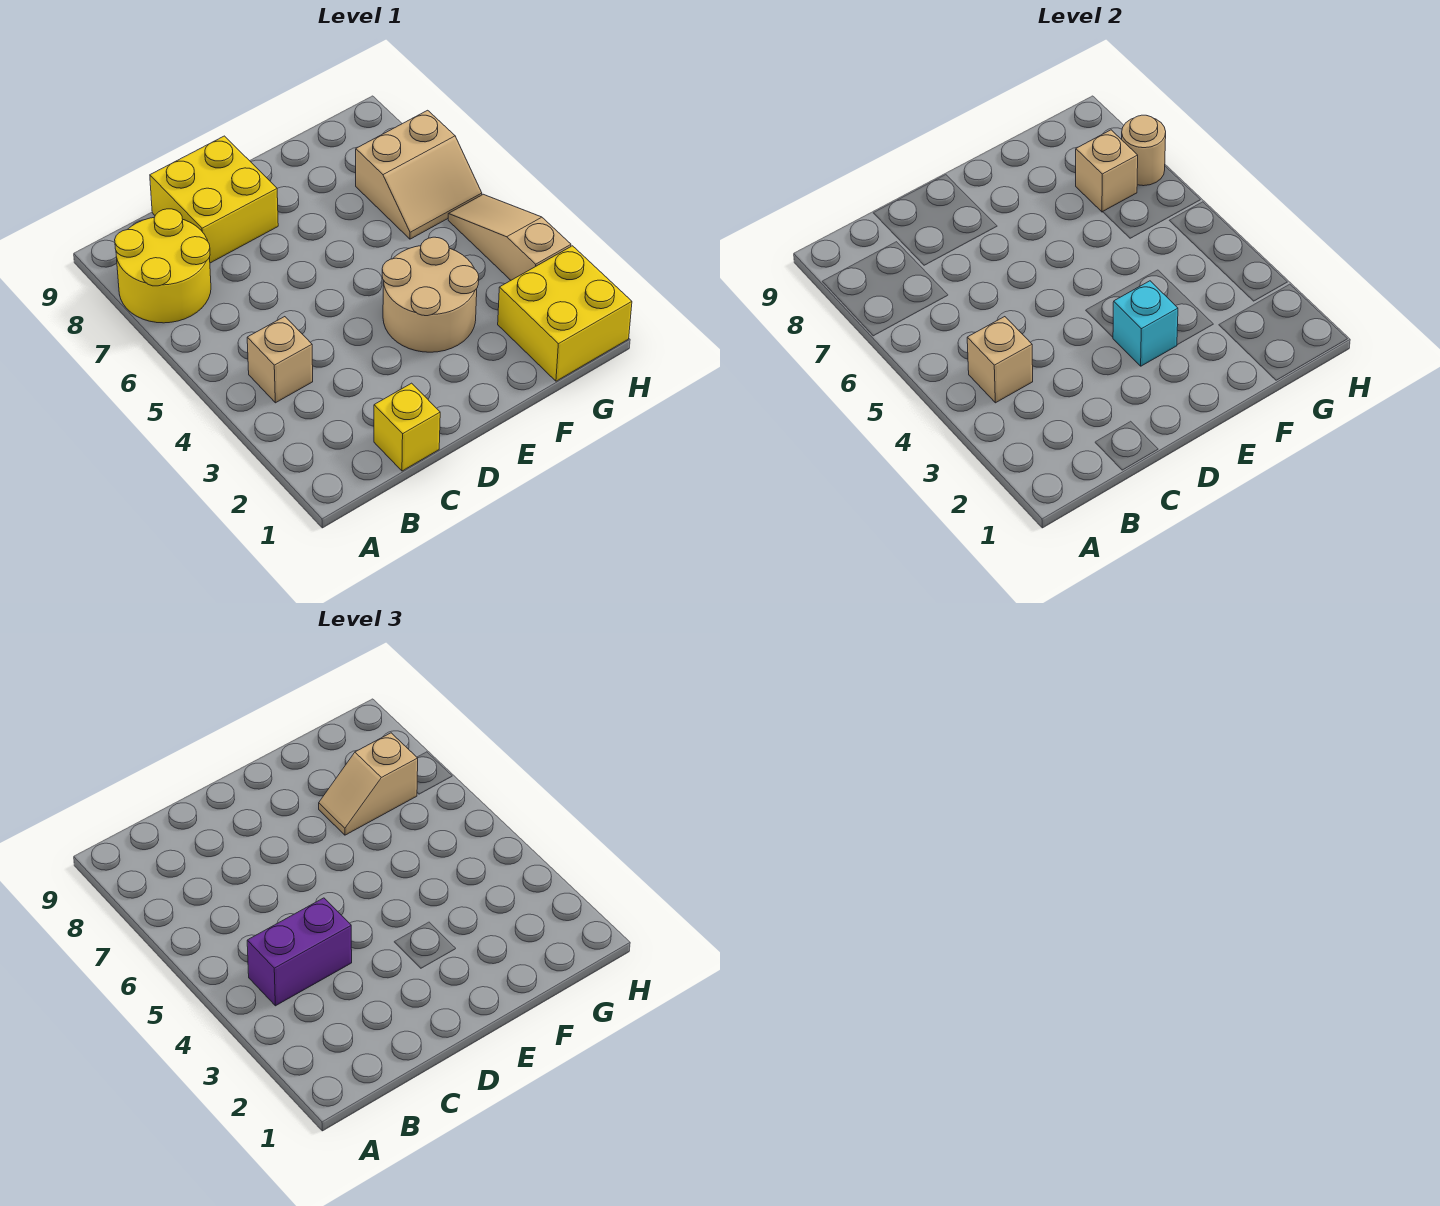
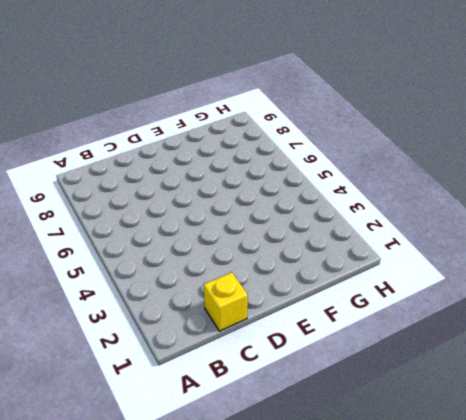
none -> yellow round brick A7:B8 level 1
none -> tan brick B4 level 1
none -> yellow brick C8:D9 level 1

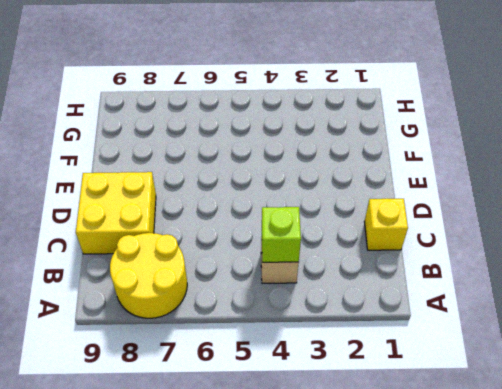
lime brick B4 level 2 -> tan brick B4 level 2
none -> tan round brick E3:F4 level 1
none -> yellow brick G1:H2 level 1
none -> tan slope G6:H7 level 1 top 7

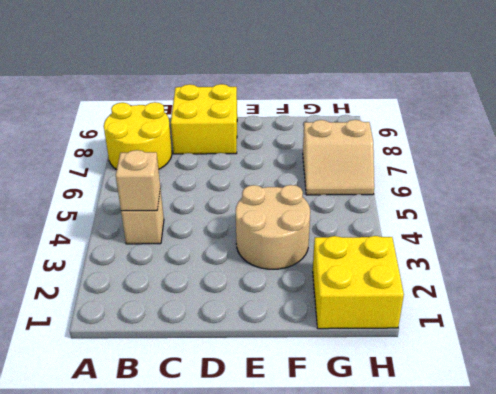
none -> yellow brick C1 level 1
none -> tan slope H3:H5 level 1 top 3
none -> cyan brick E3 level 2

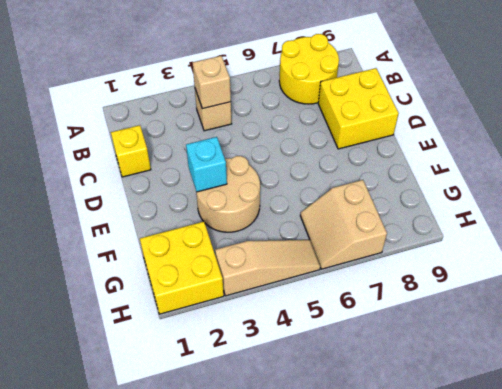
none -> tan brick G7 level 2
none -> tan round brick H7 level 2
none -> purple brick B4:C4 level 3

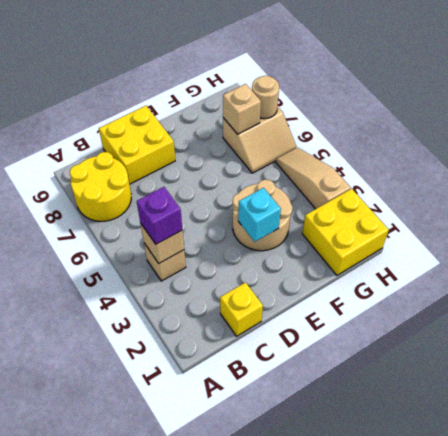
purple brick B4 level 3 -> purple brick B4:C4 level 3
none -> tan slope F7:G7 level 3 top G

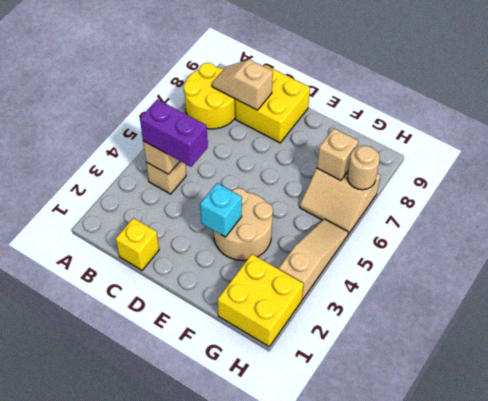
tan slope B8:C8 level 2 top C -> tan slope F7:G7 level 3 top G

